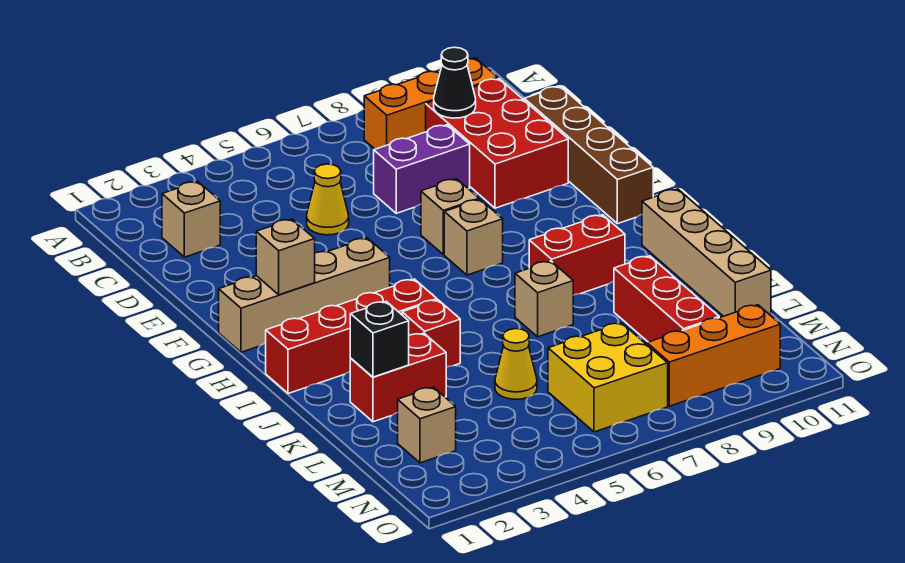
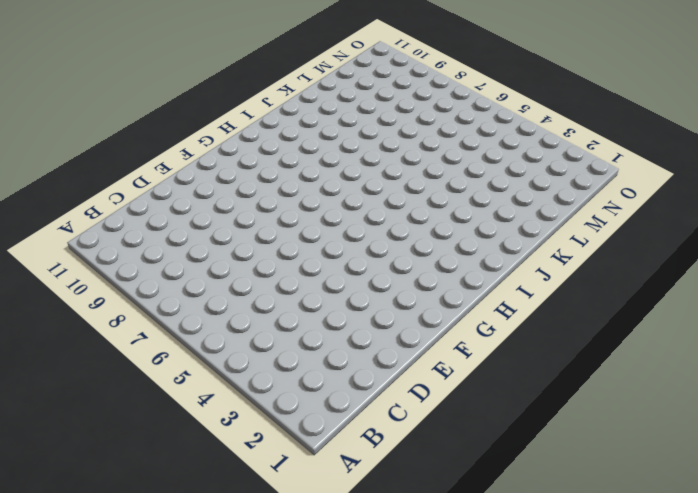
none -> orange brick B8:B10 level 1
none -> tan brick C2 level 1
none -> red brick C9:E10 level 1

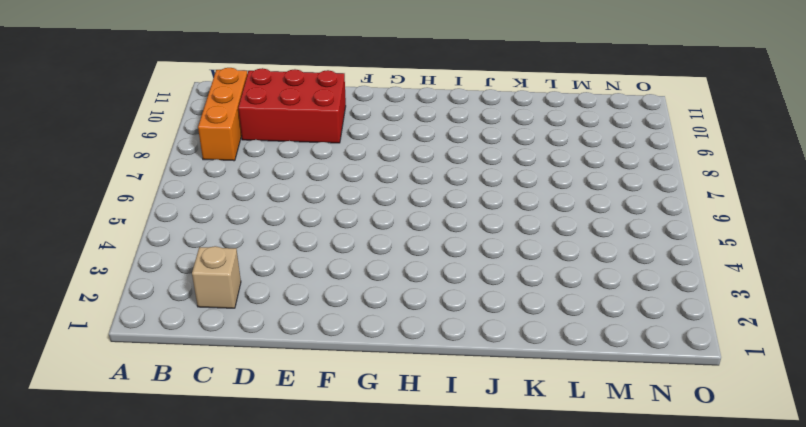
none -> yellow cone D5 level 1
none -> purple brick D7:D8 level 1
none -> brown brick D11:G11 level 1

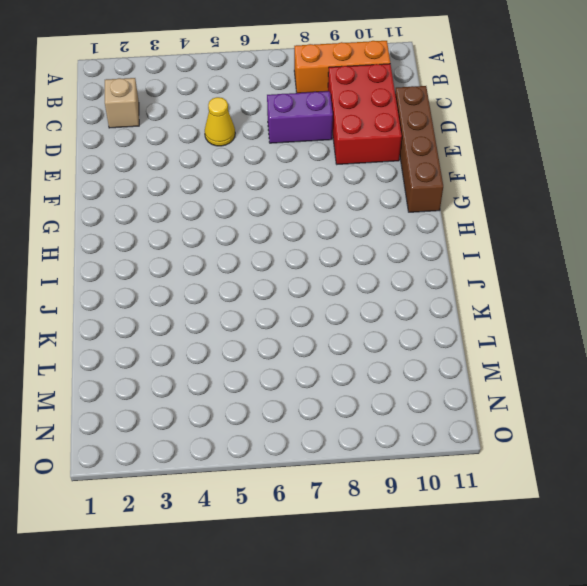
none -> tan brick F7 level 1
none -> tan brick G1:G4 level 1
none -> tan brick G7 level 1

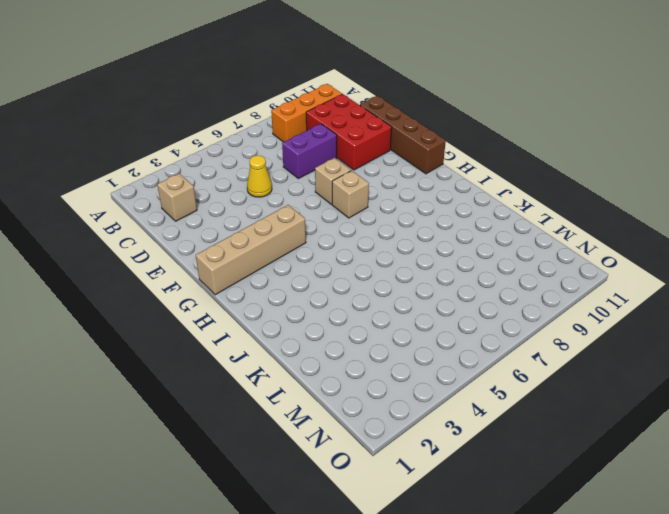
none -> red brick I1:I4 level 1
none -> red brick I8:I9 level 1
none -> tan brick I11:L11 level 1

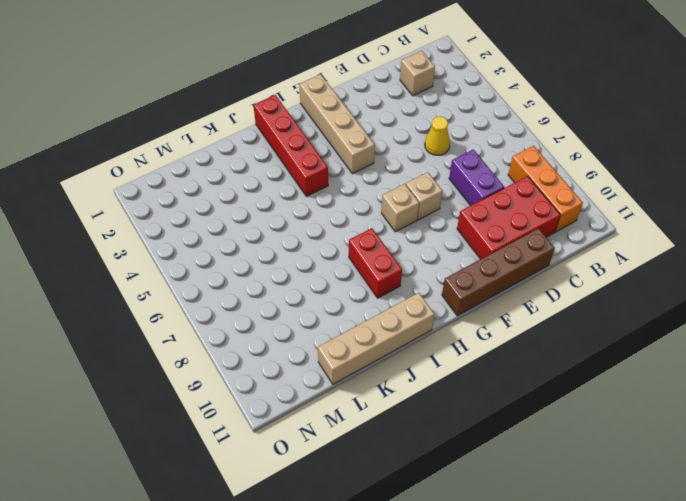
none -> red brick J4 level 1
none -> tan brick J7 level 1
none -> red brick K2:K3 level 1

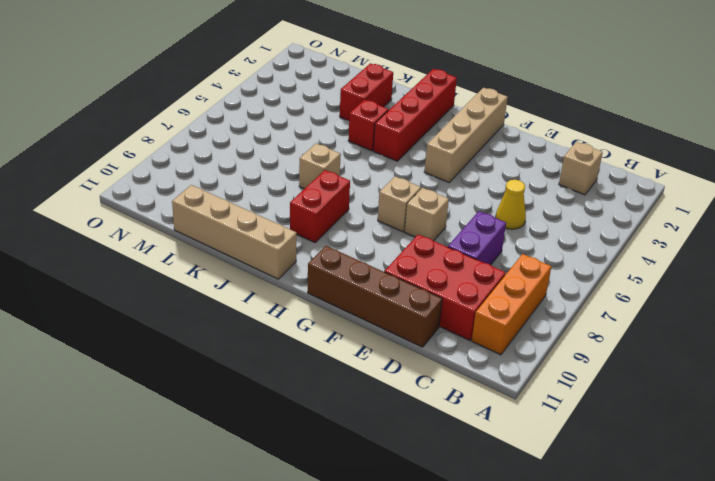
none -> red brick K9:M9 level 1
none -> yellow cone L5 level 1
none -> tan brick M2 level 1

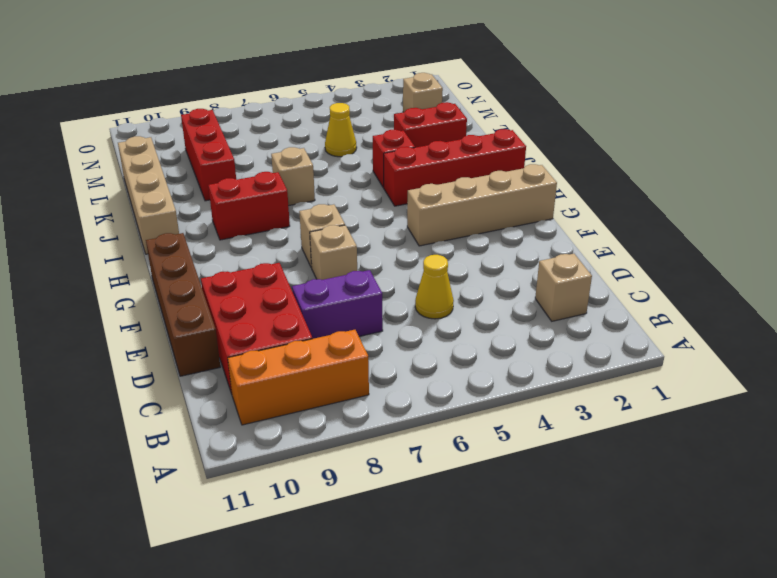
none -> yellow brick M6:N7 level 1
none -> orange brick N8:N10 level 1
none -> black cone C9 level 2

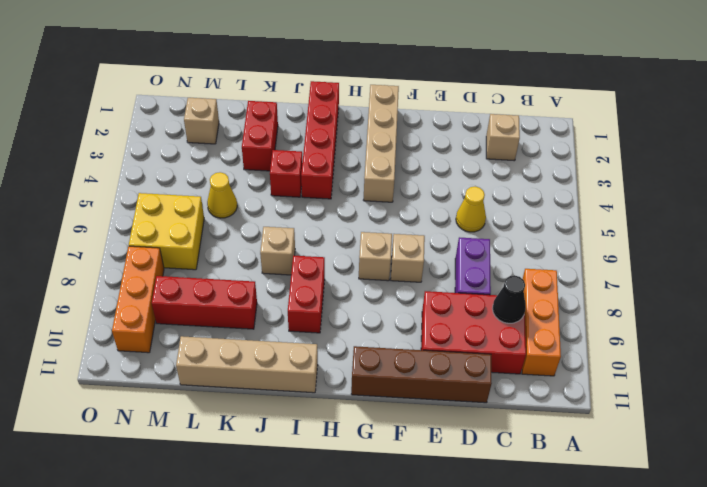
none -> tan brick G2 level 2
none -> black brick K2 level 2

